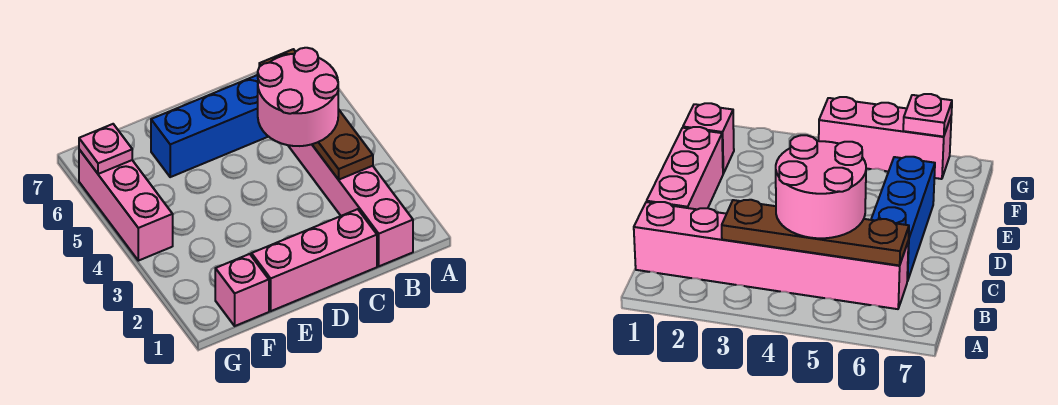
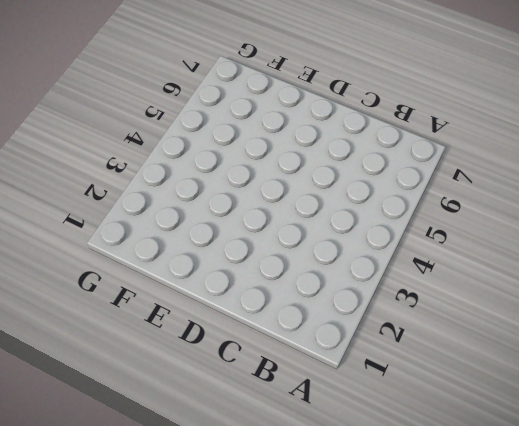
none -> pink brick B1:B6 level 1
none -> pink brick C1:E1 level 1

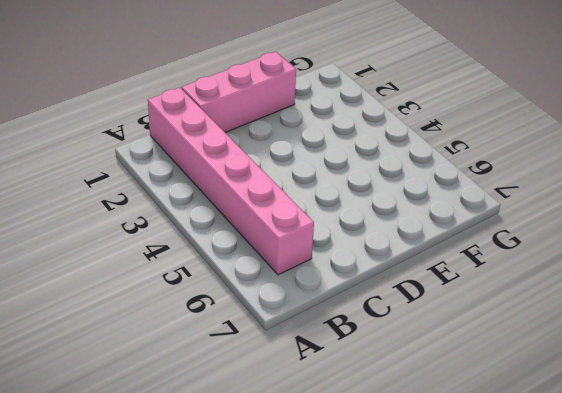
none -> blue brick C6:E6 level 1
none -> pink brick F1 level 1

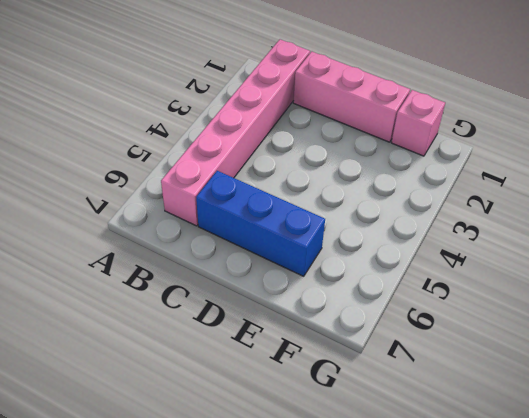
none -> pink brick G4:G6 level 1
none -> brown plate B3:B6 level 2

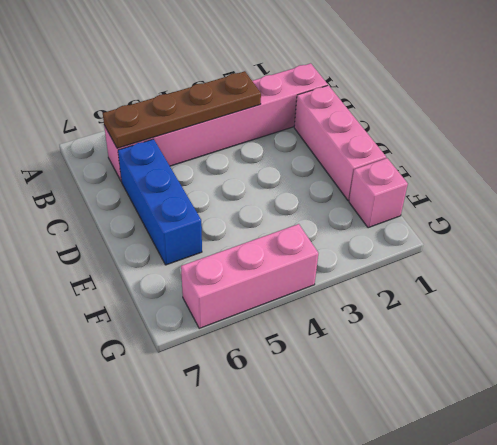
none -> pink plate G6 level 2
none -> pink round brick B4:C5 level 3

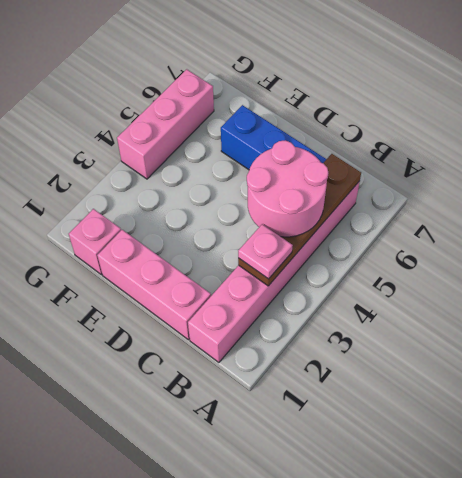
pink plate B3 level 3 -> pink plate G6 level 2

